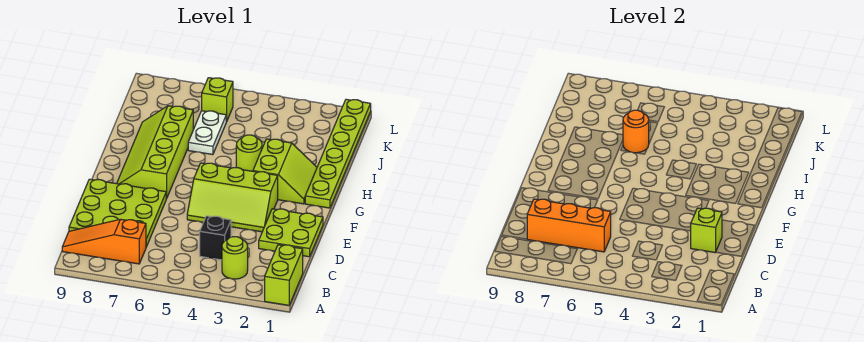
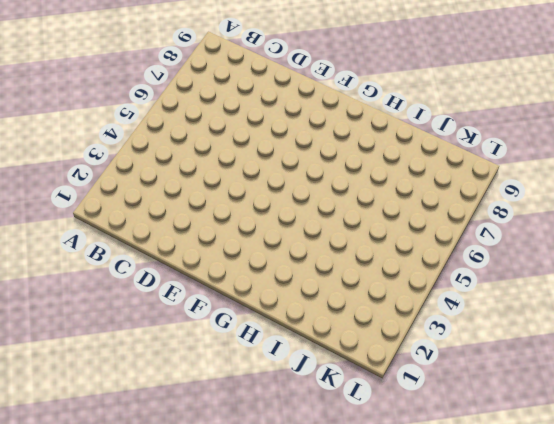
none -> lime brick A1:B1 level 1
none -> lime round brick B3 level 1
none -> orange slope B7:B9 level 1 top 7

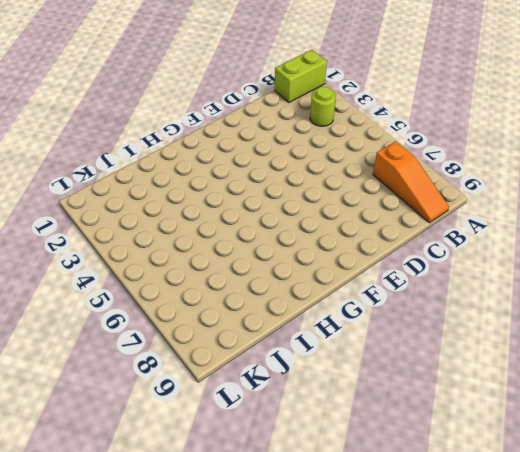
none -> black brick C4 level 1
none -> lime plate C7:E9 level 1
none -> lime plate D1:E2 level 1

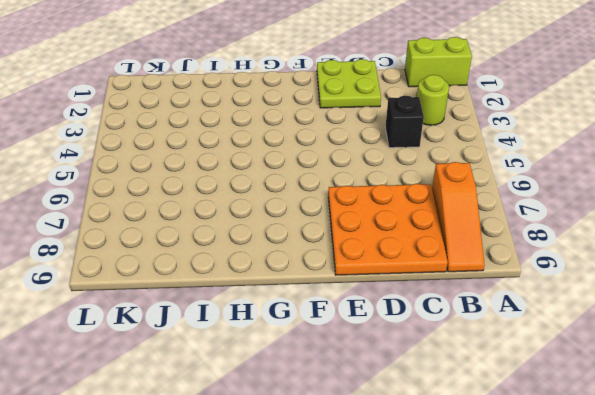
orange plate C7:E9 level 1 -> lime plate C7:E9 level 1
none -> lime slope E3:F5 level 1 top F
none -> lime slope F7:I8 level 1 top 7
none -> lime plate G1:L1 level 1

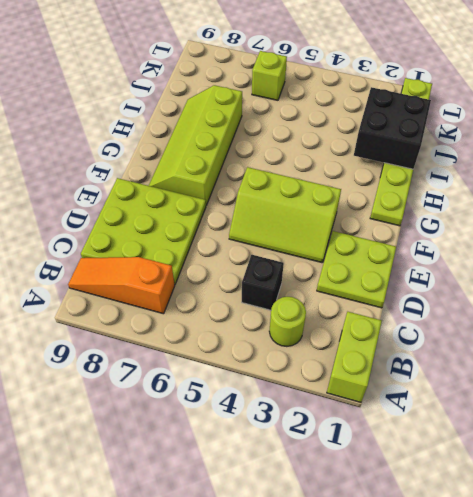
black brick I1:J2 level 2 -> none
none -> lime slope G2:H3 level 1 top 3
none -> lime round brick H4 level 1
none -> white plate I6:J6 level 1

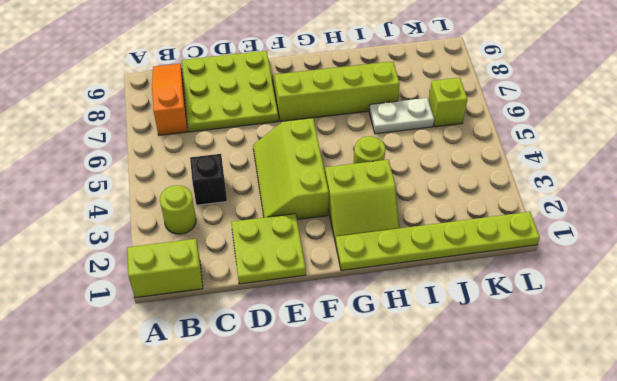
none -> orange brick C6:C8 level 2
none -> lime brick D2 level 2
none -> orange round brick I6 level 2

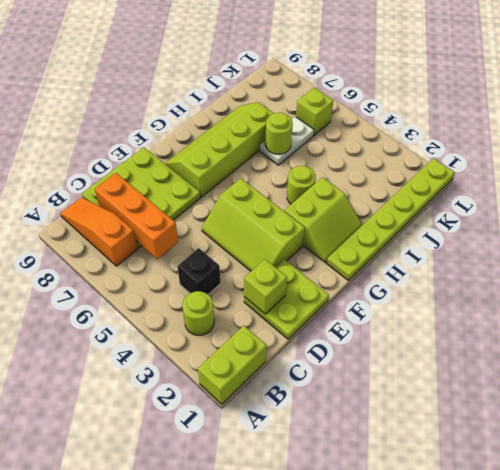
lime round brick I6 level 2 -> orange round brick I6 level 2

